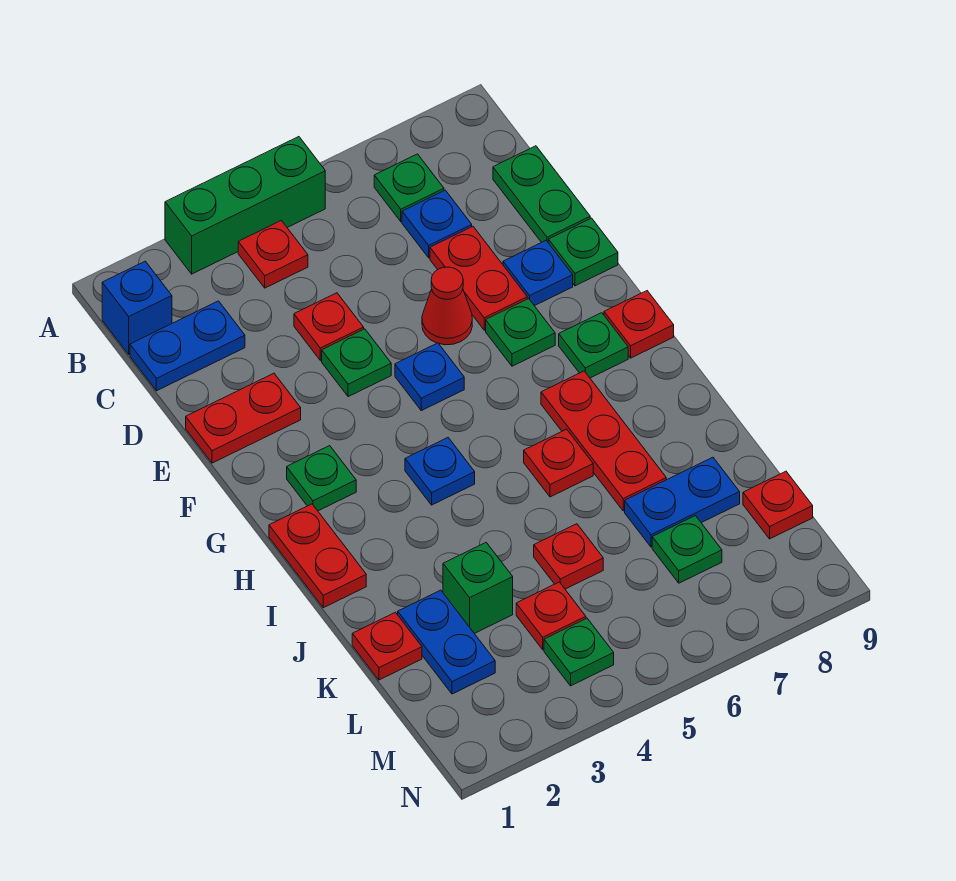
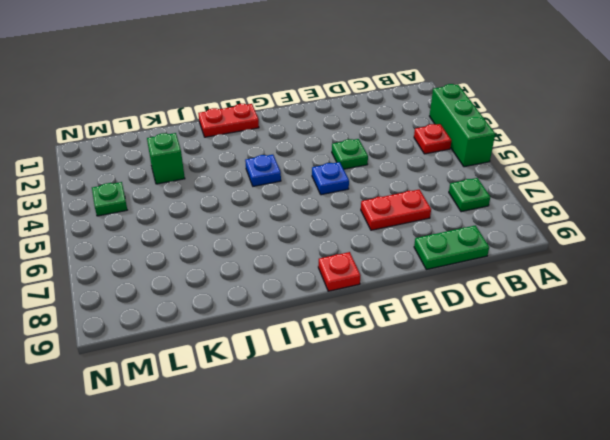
none -> blue brick B1 level 1
none -> blue plate C1:C2 level 1
none -> blue plate C7 level 1
none -> red plate D4 level 1

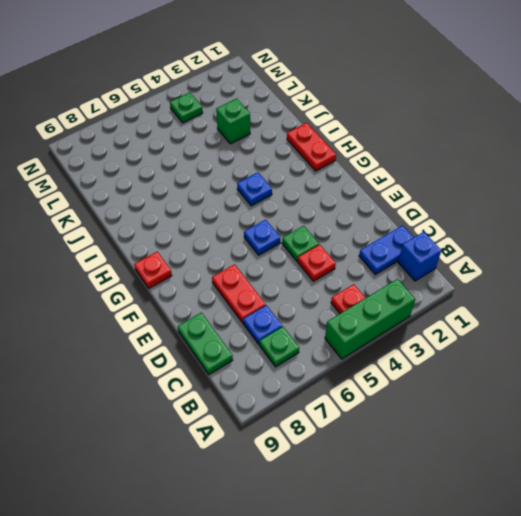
none -> red plate E1:E2 level 1
none -> red cone E6 level 1
none -> blue plate E8 level 1
none -> green plate E9 level 1

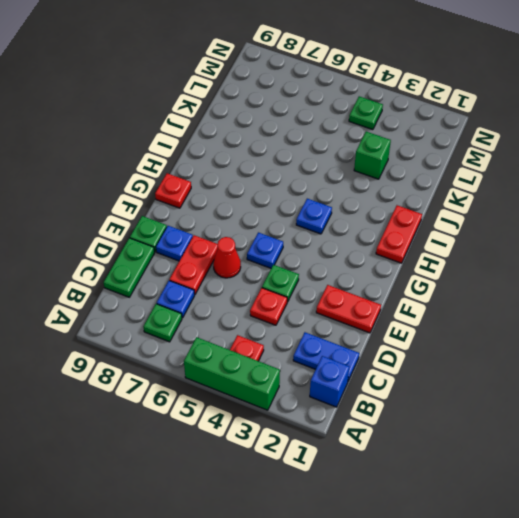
none -> green plate F7 level 1
none -> green plate G2 level 1
none -> green plate G8 level 1
none -> red plate H7:J7 level 1

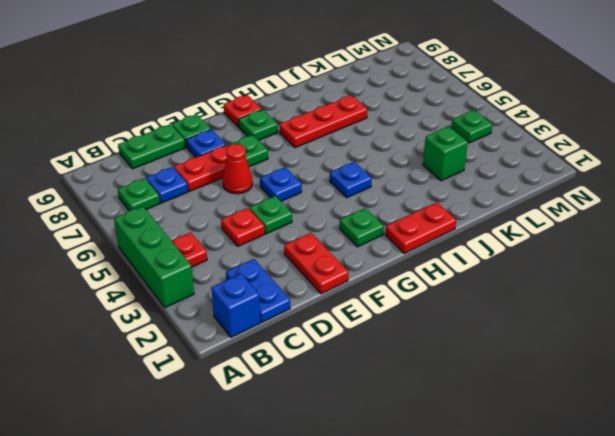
none -> red plate I6 level 1
none -> red plate K1 level 1
none -> blue plate K2:L2 level 1
none -> red plate K5 level 1

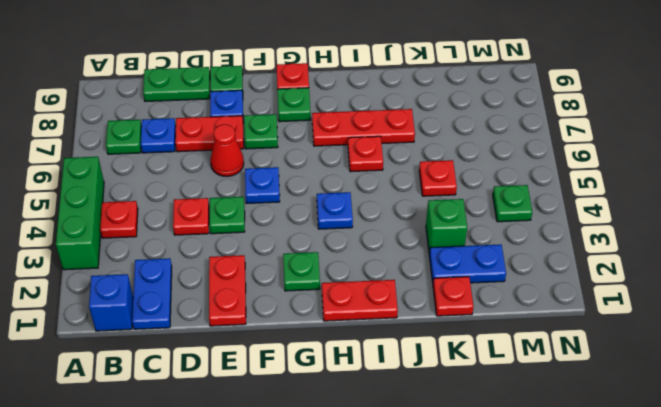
none -> blue plate K7:K8 level 1
none -> red plate L4 level 1
none -> green plate L7 level 1
none -> red plate L9 level 1

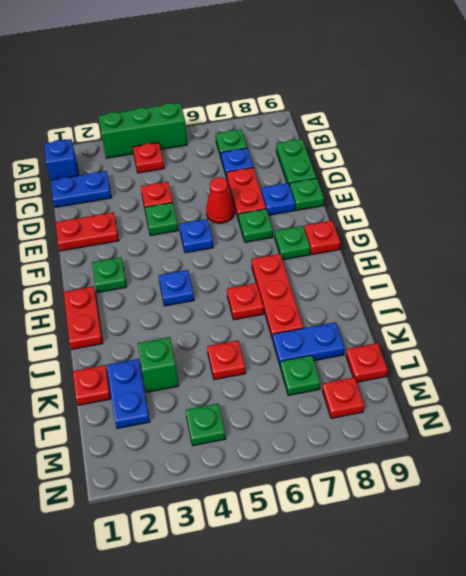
red plate M8 level 1 -> red plate L4 level 1

